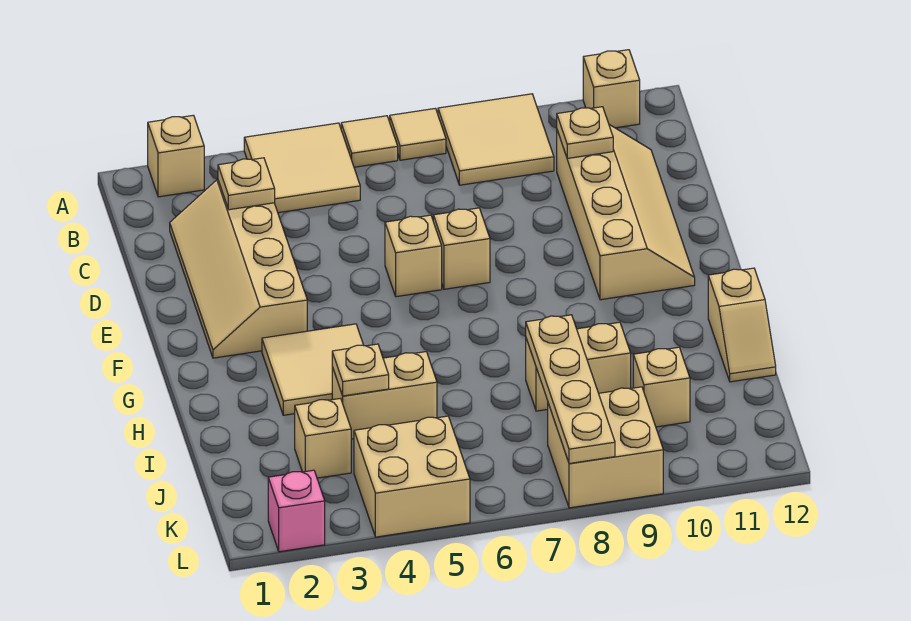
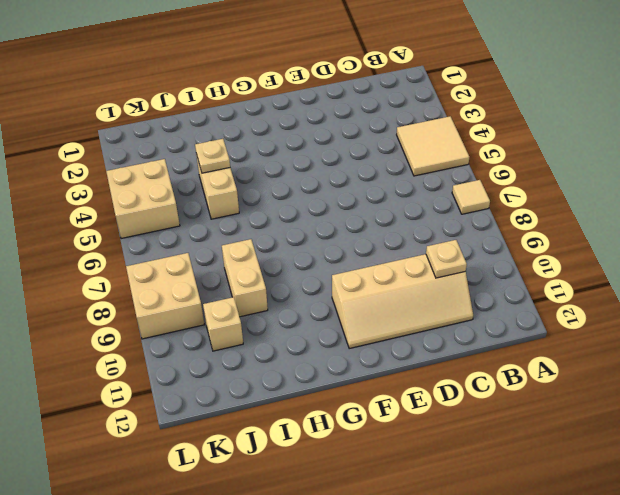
none -> tan brick A2 level 1
none -> tan tile A6 level 1
none -> tan tile A8:B9 level 1

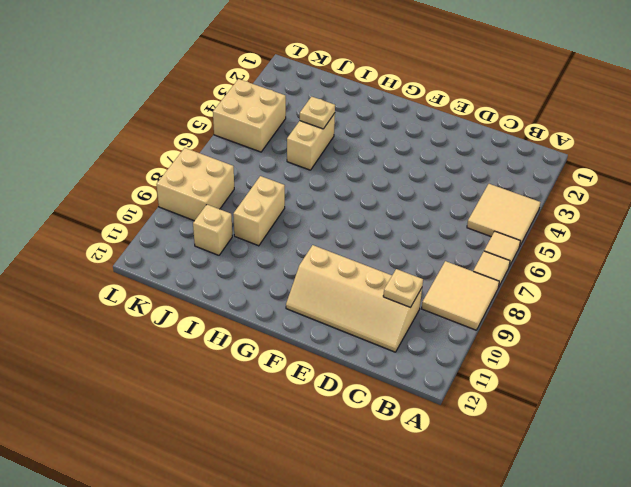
none -> tan brick A2 level 1
none -> tan brick A11 level 1
none -> tan slope C2:F3 level 1 top 3

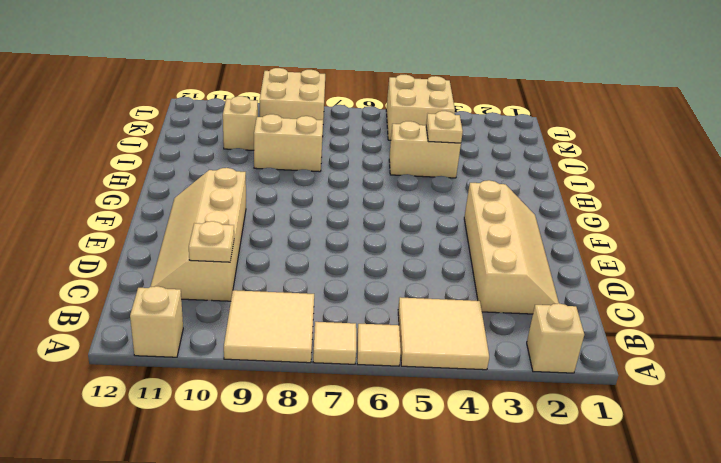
none -> tan brick E6 level 1
none -> tan brick E7 level 1
none -> tan tile G3:H4 level 1

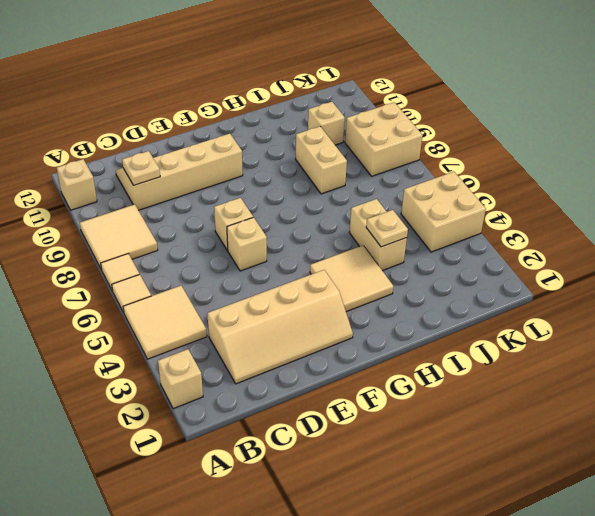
none -> tan slope H12:I12 level 1 top H
none -> tan brick J3 level 1
none -> pink brick L2 level 1

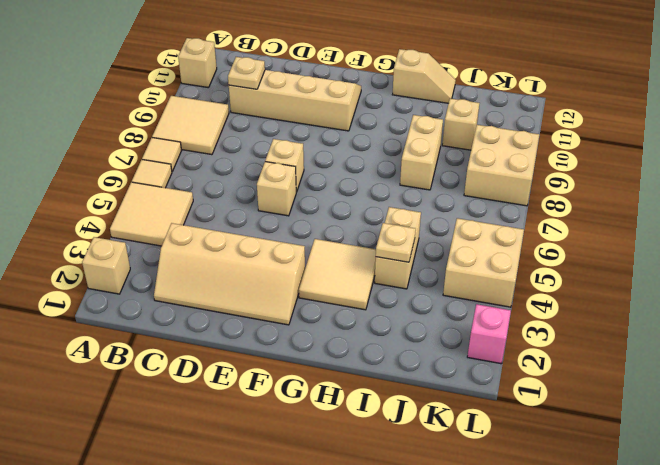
none -> tan brick J3 level 1
none -> tan plate C3 level 2
none -> tan plate I8:L8 level 2

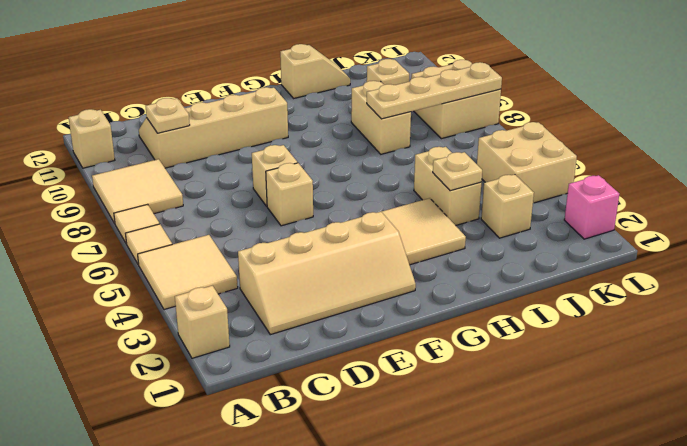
none -> tan plate C3 level 2

